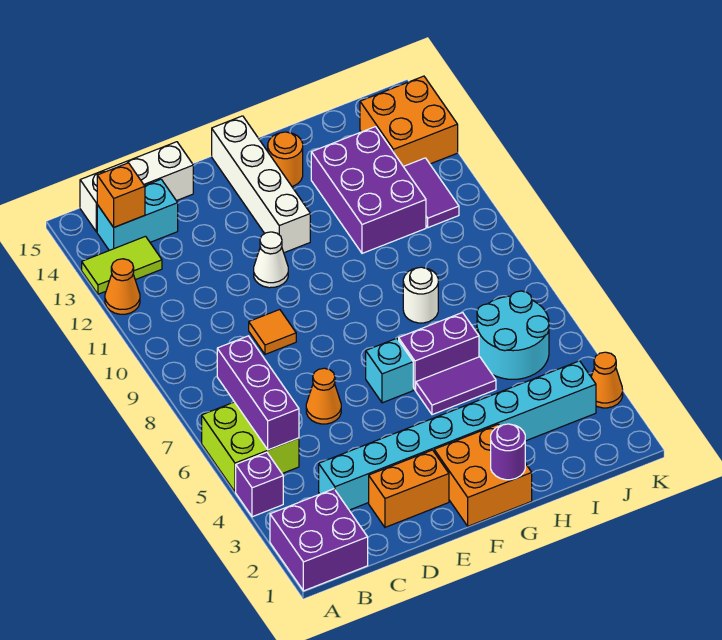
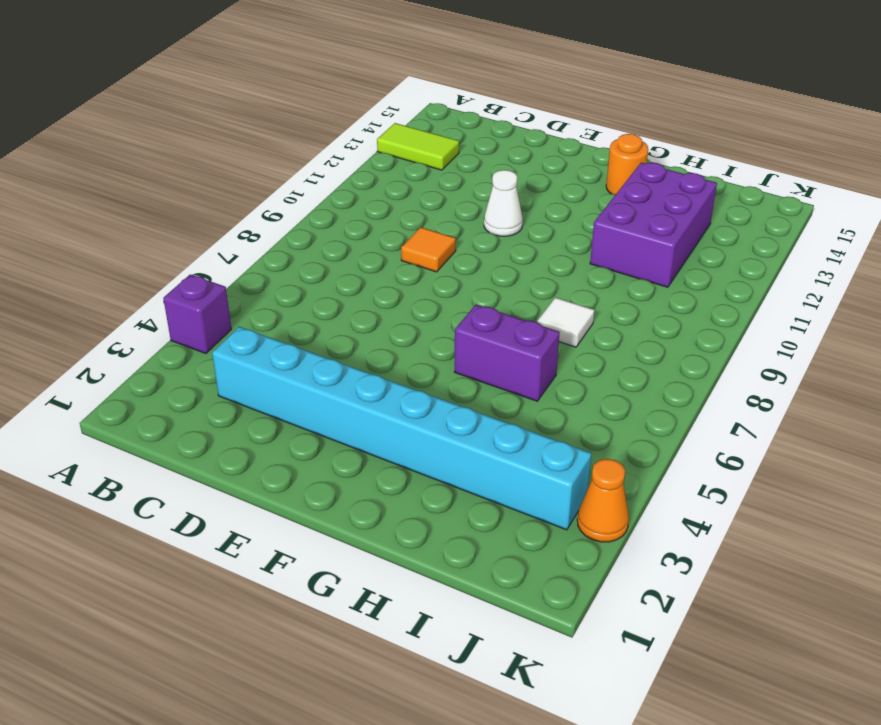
white tile H8 level 1 -> white round brick H8 level 1
none -> purple brick A1:B2 level 1
none -> lime brick A5:B6 level 1
none -> orange cone A12 level 1

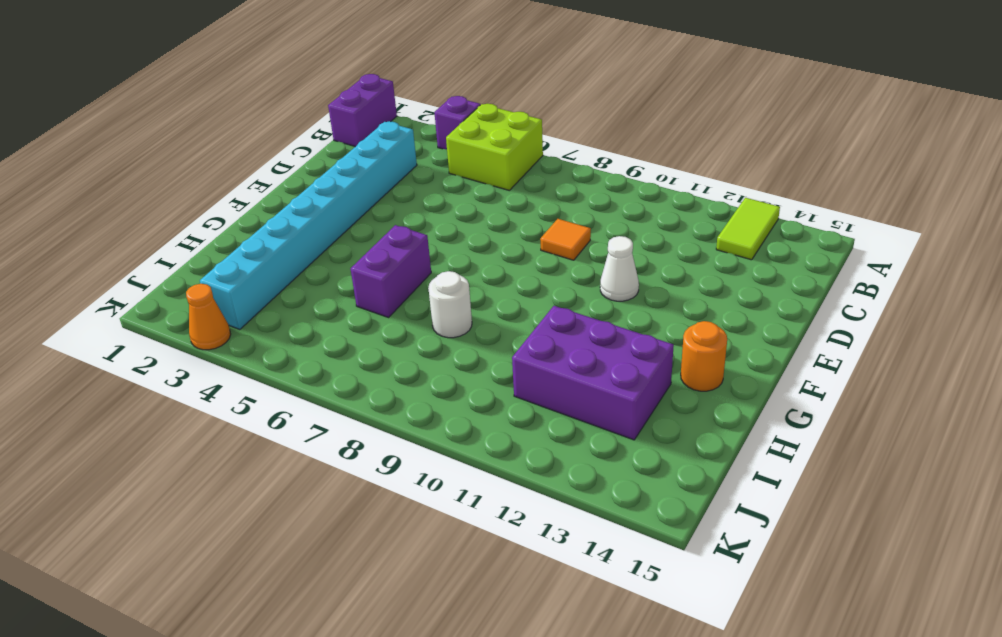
purple brick A1:B1 level 1 -> purple brick A1:B2 level 1
none -> orange cone A12 level 1
none -> cyan brick B14:C14 level 1
none -> white brick B15:D15 level 1

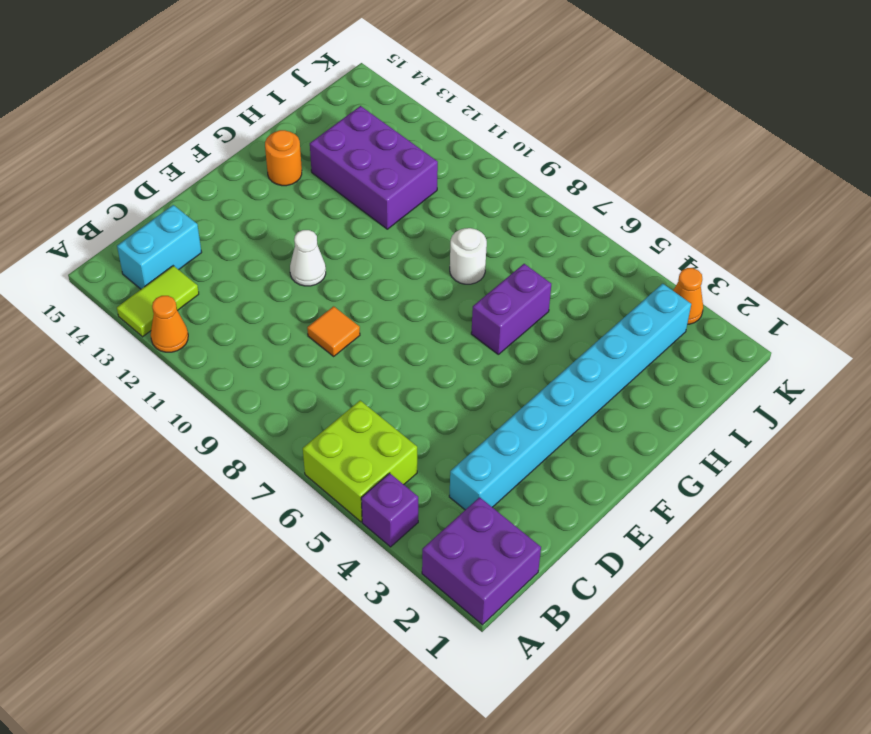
none -> white brick B15:D15 level 1
none -> orange brick D2:E2 level 1
none -> orange cone D6 level 1

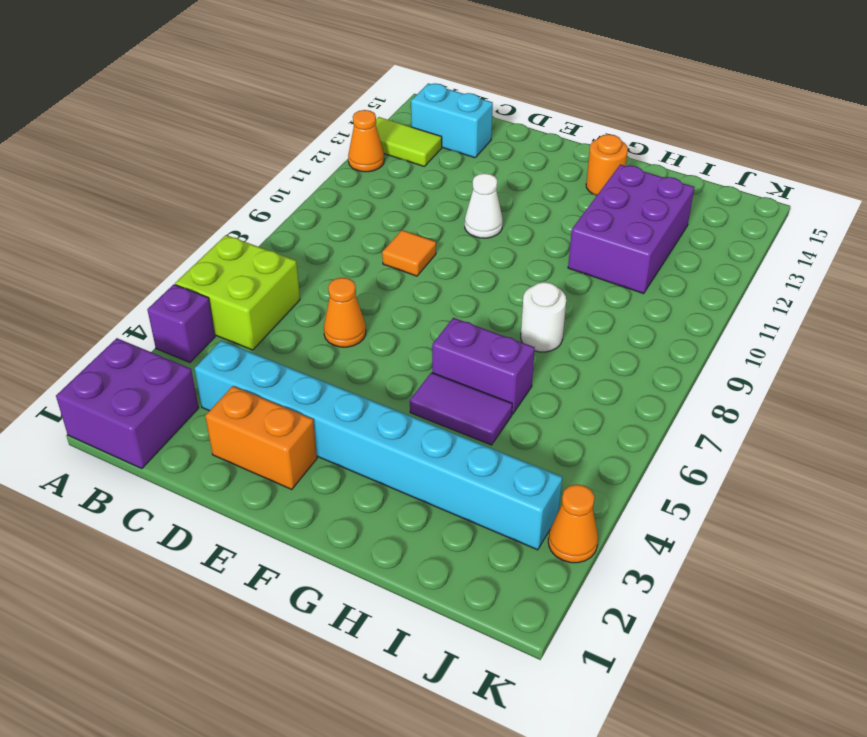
none -> white brick B15:D15 level 1
none -> orange brick F1:G2 level 1
none -> cyan brick F6 level 1

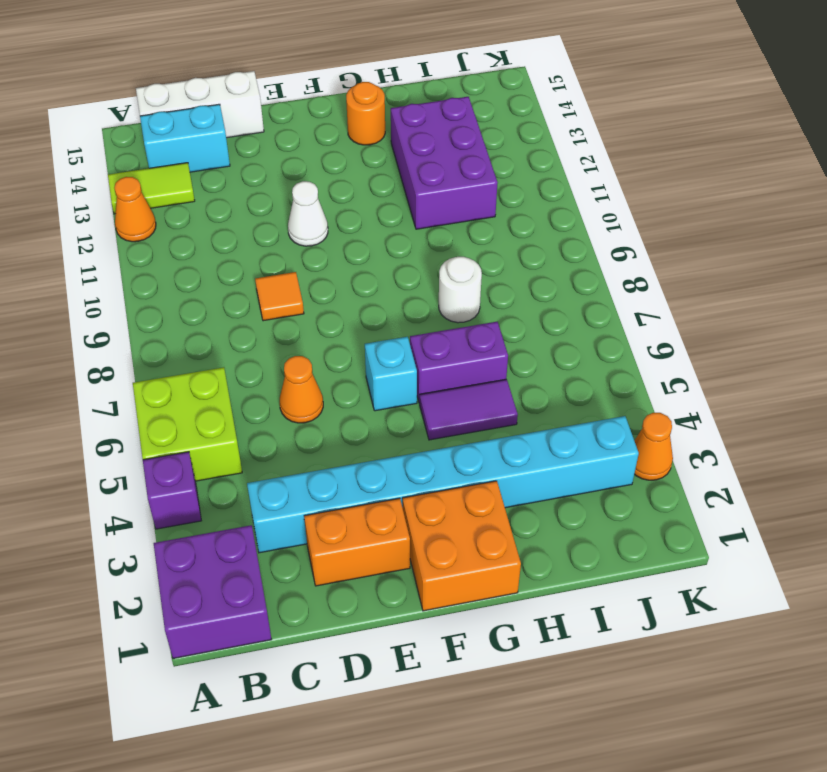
none -> white brick F12:F15 level 1
none -> cyan round brick I5:J6 level 1
none -> purple tile J11:J12 level 1

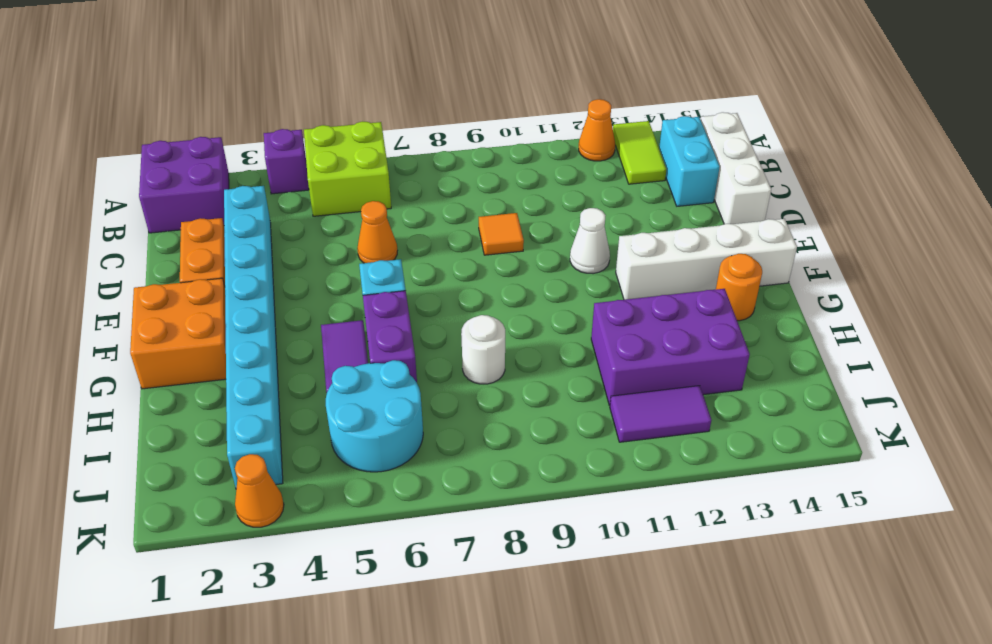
none -> orange brick J13:K14 level 1
none -> purple brick B5:B7 level 2
none -> orange brick B14 level 2

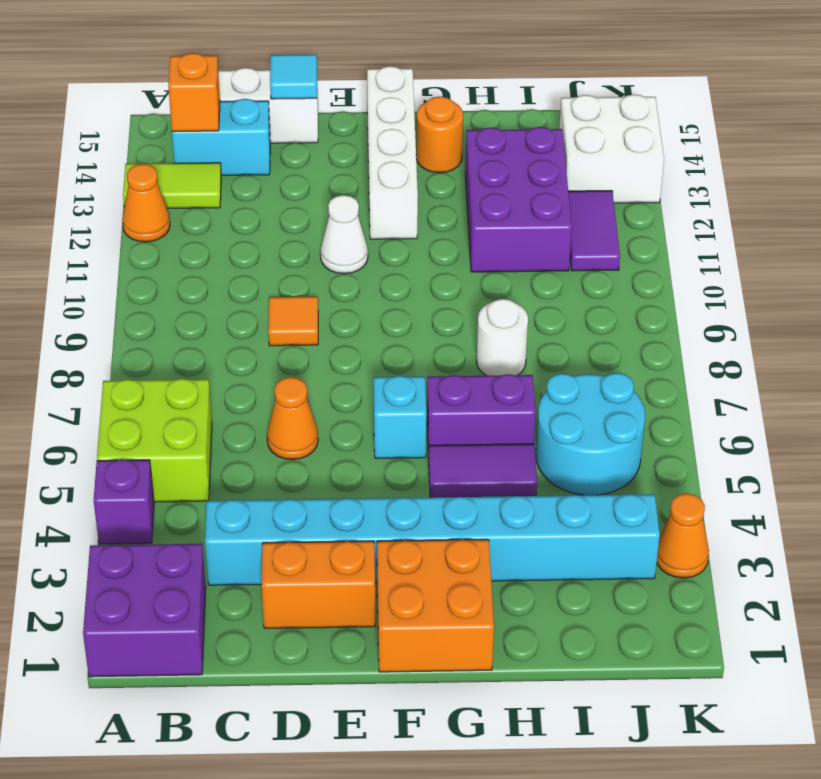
cyan tile D15 level 2 -> none
white brick J13:K14 level 1 -> orange brick J13:K14 level 1
none -> purple brick B5:B7 level 2
none -> purple round brick G1 level 2

